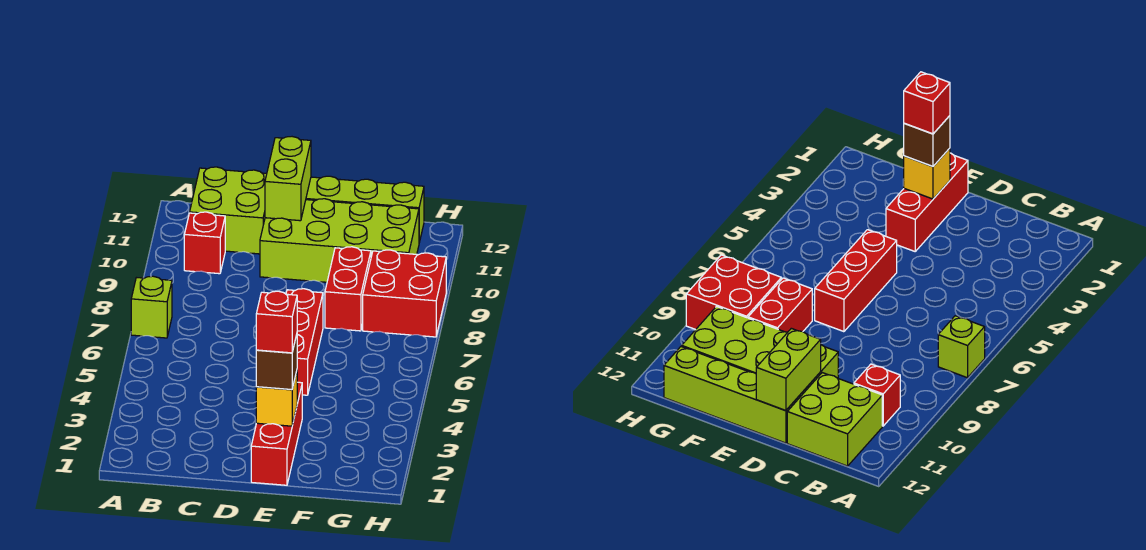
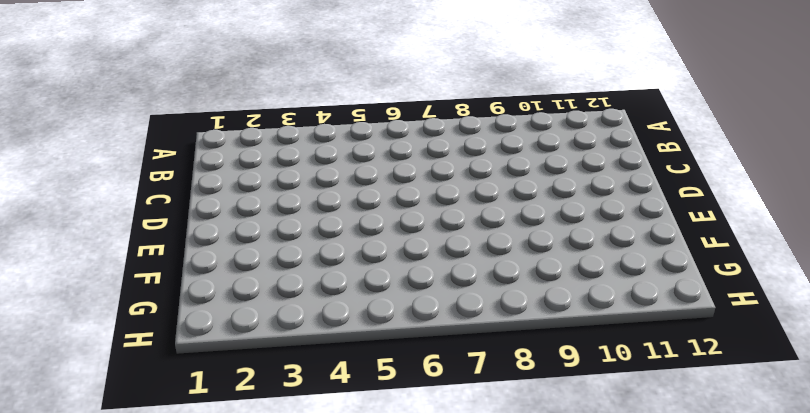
none -> lime brick A7 level 1
none -> red brick B10 level 1
none -> lime brick B11:C12 level 1

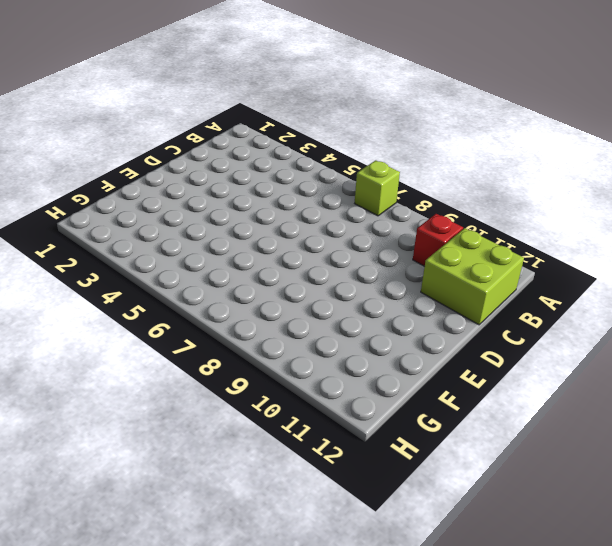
none -> lime brick D10:G11 level 1
none -> lime brick D12:G12 level 1
none -> red brick E1:E3 level 1

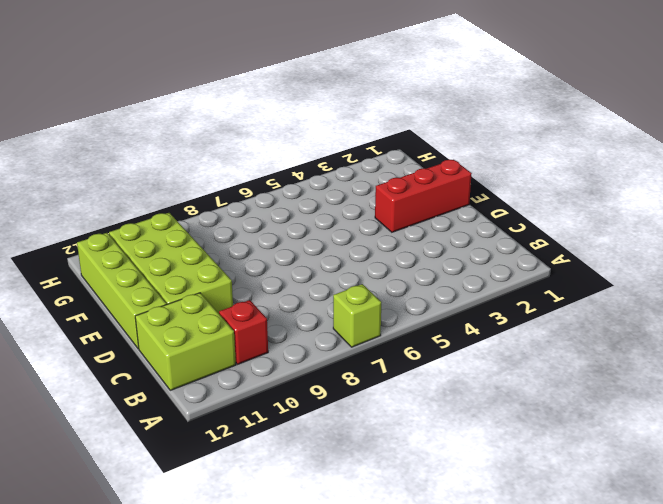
none -> red brick E5:E7 level 1
none -> red brick F8:F9 level 1
none -> red brick G8:H9 level 1

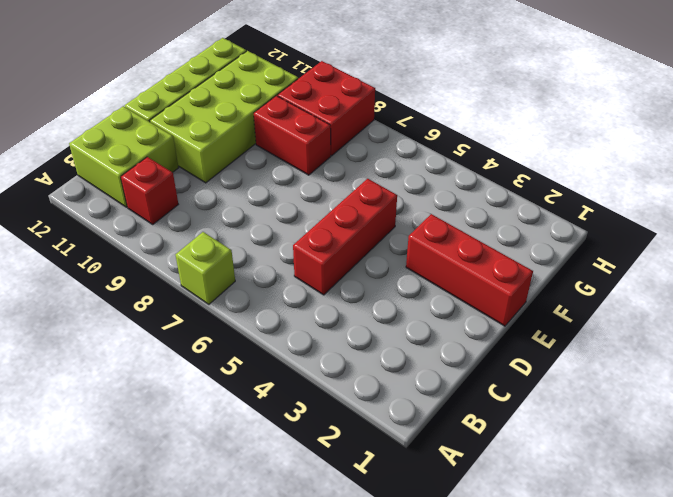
red brick C5:E5 level 1 -> red brick E5:E7 level 1
none -> lime brick D11:D12 level 2
none -> yellow brick E2 level 2
none -> brown brick E2 level 3

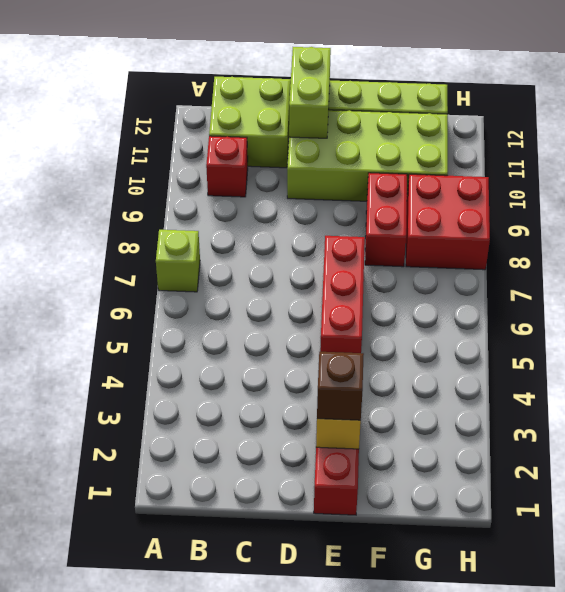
none -> red brick E2 level 4

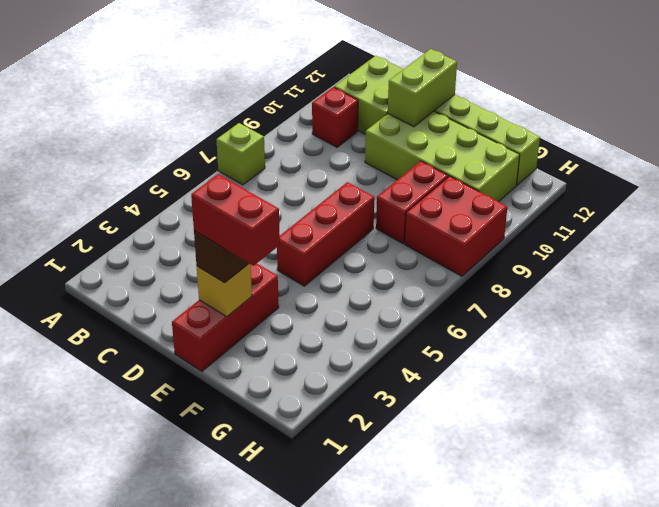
red brick E2:F2 level 4 -> red brick E2 level 4

